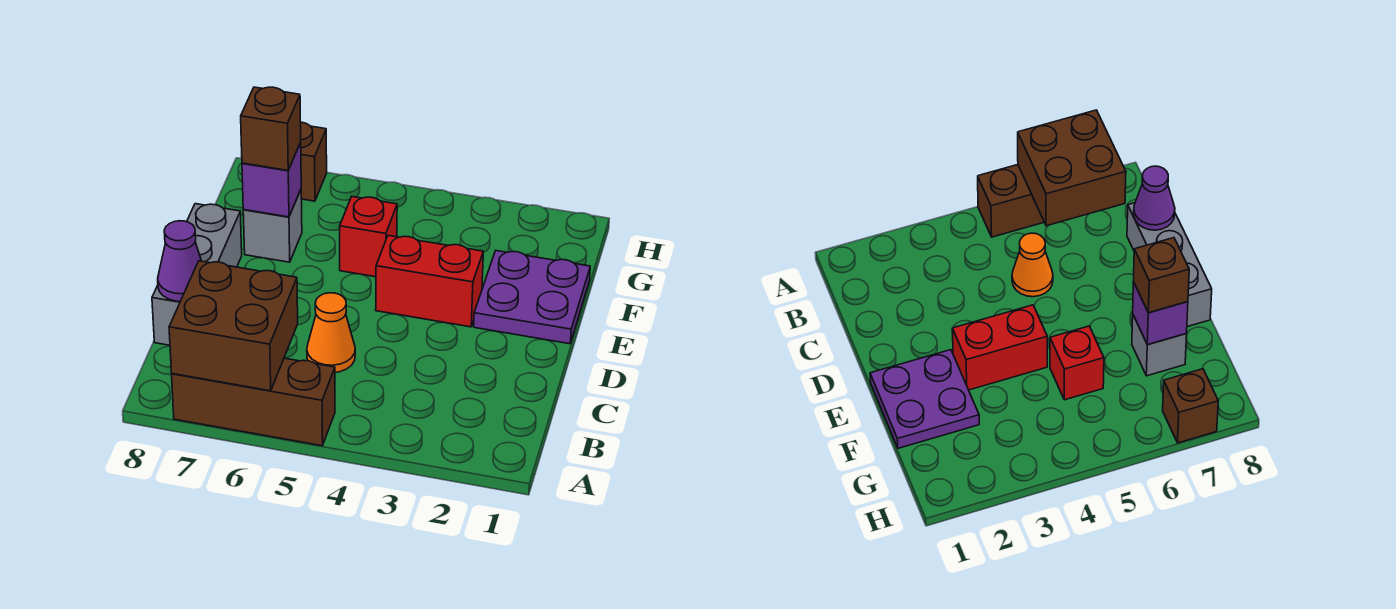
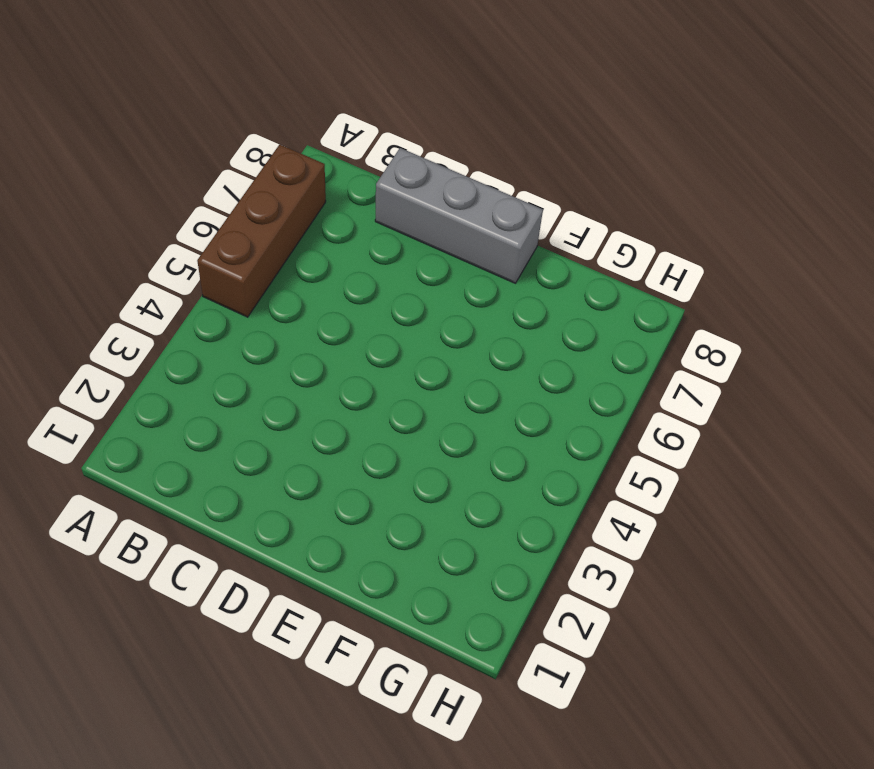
none -> orange cone C5 level 1
none -> purple plate E1:F2 level 1
none -> red brick E3:E4 level 1

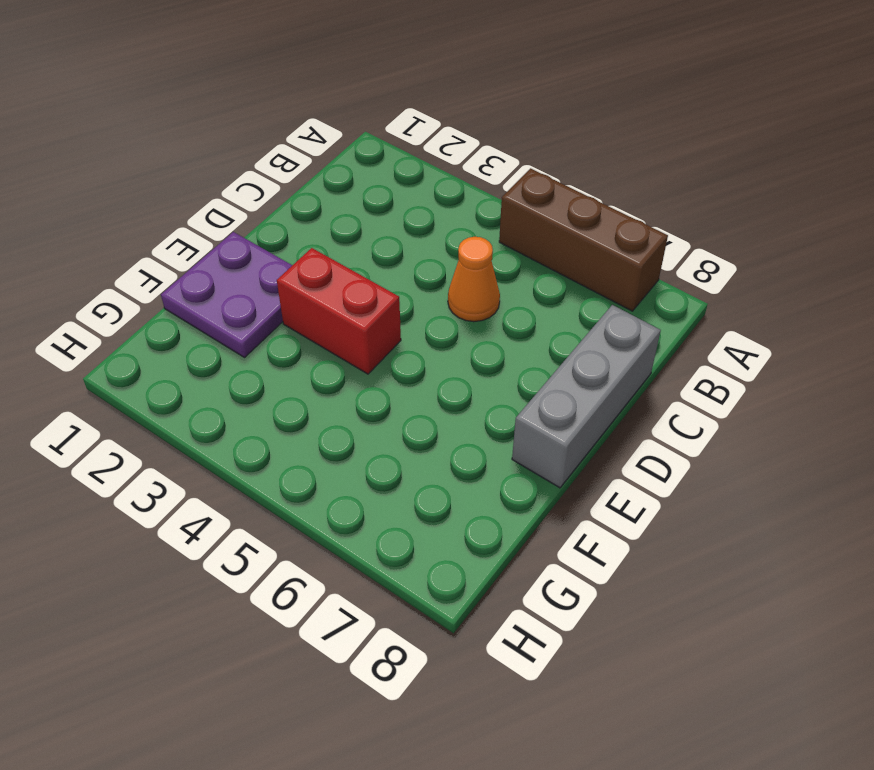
none -> red brick F5 level 1
none -> grey brick F7 level 1
none -> brown brick H7 level 1

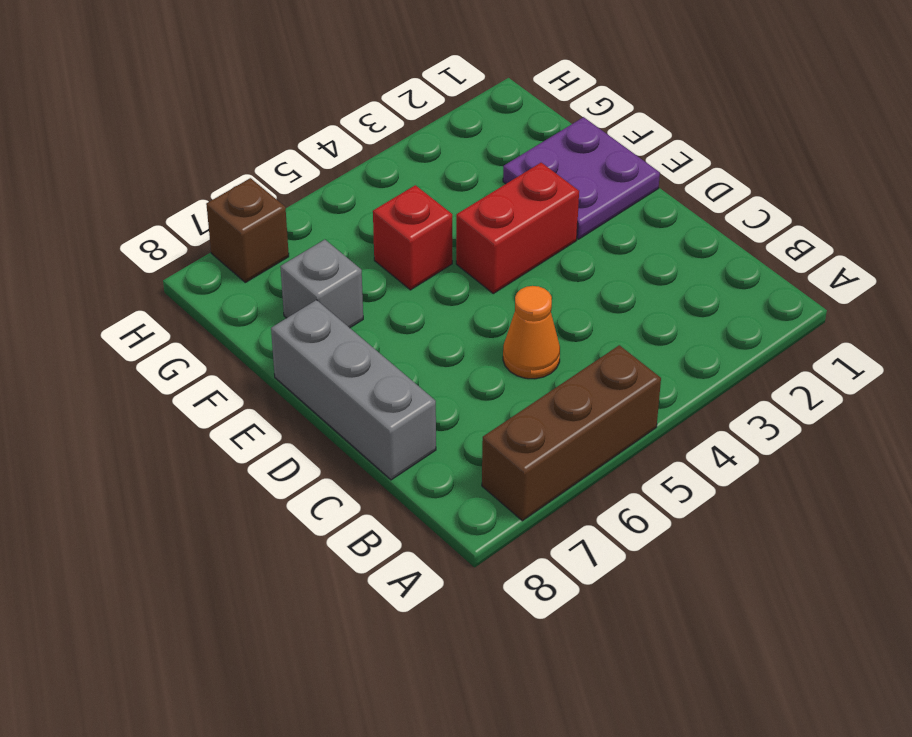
none -> brown brick A6:B7 level 2
none -> purple cone C8 level 2
none -> purple brick F7 level 2

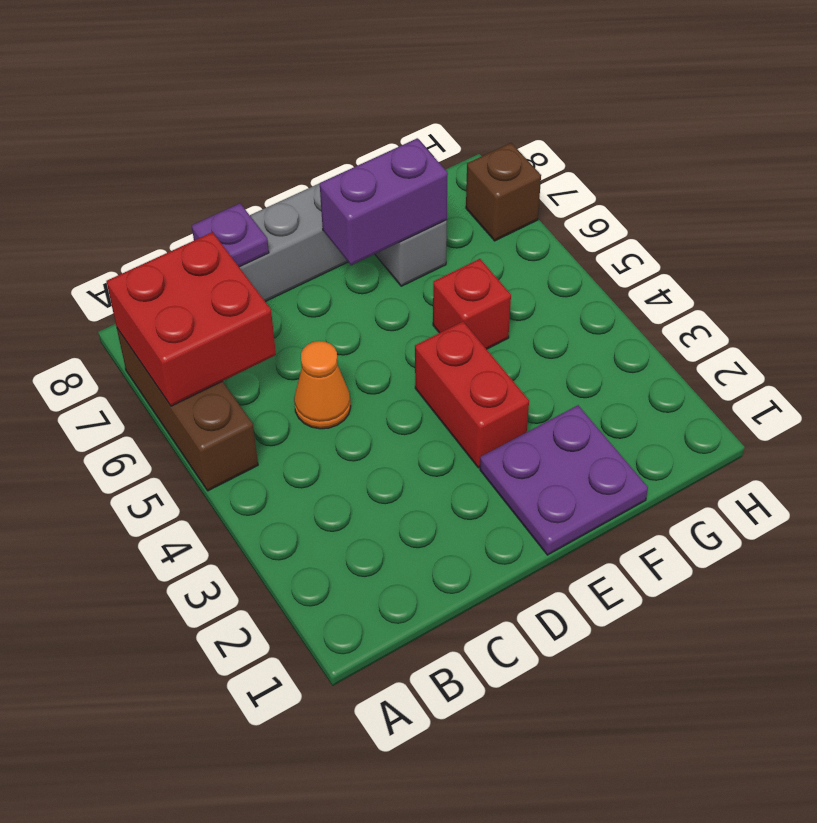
red brick A6:B7 level 2 -> brown brick A6:B7 level 2
purple plate C8 level 2 -> purple cone C8 level 2
purple brick E7:F7 level 2 -> purple brick F7 level 2
none -> brown brick F7 level 3

